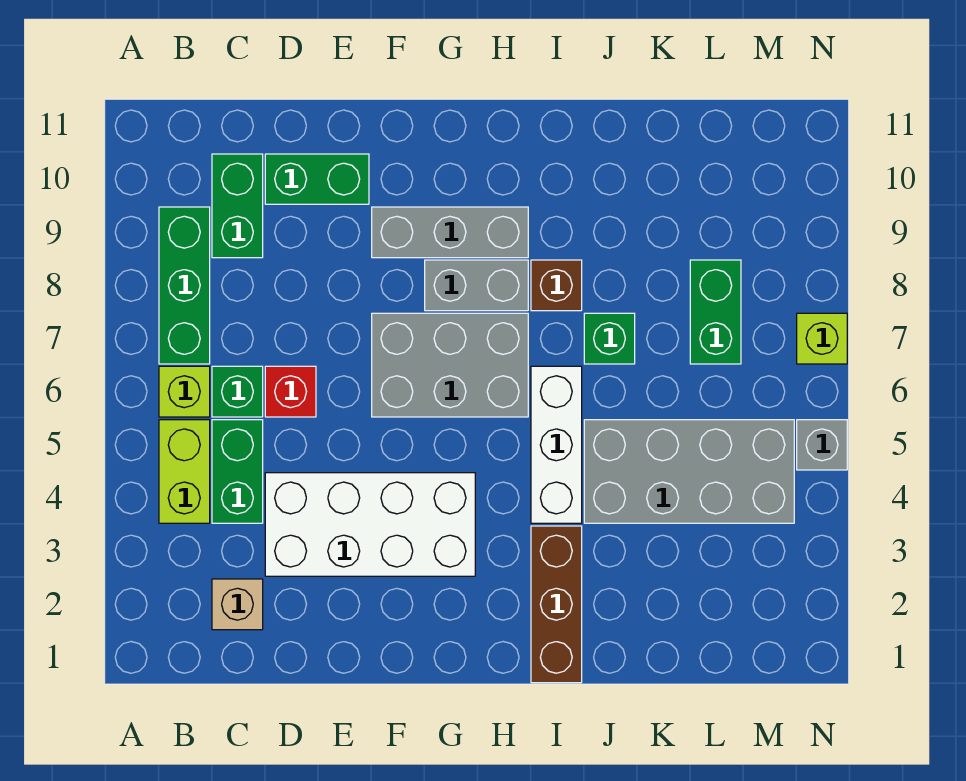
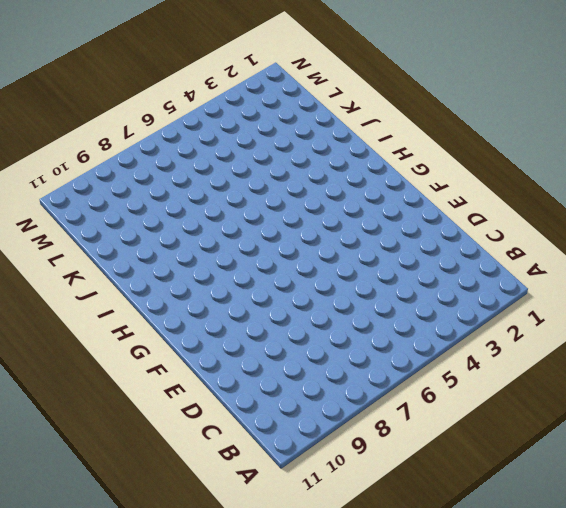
none -> lime brick B4:B5 level 1
none -> lime brick B6 level 1
none -> green brick B7:B9 level 1

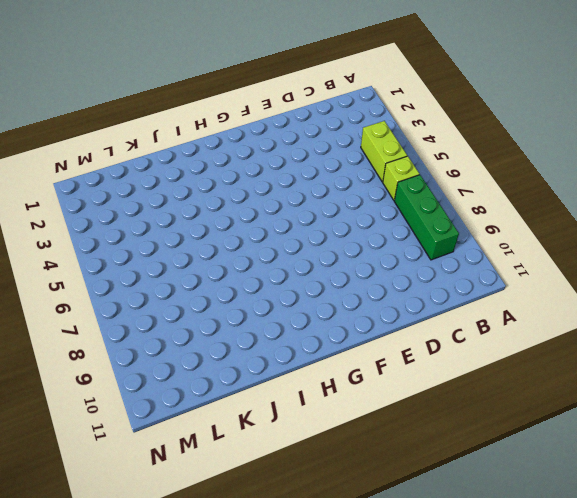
none -> tan brick C2 level 1
none -> green brick C4:C5 level 1
none -> green brick C6 level 1

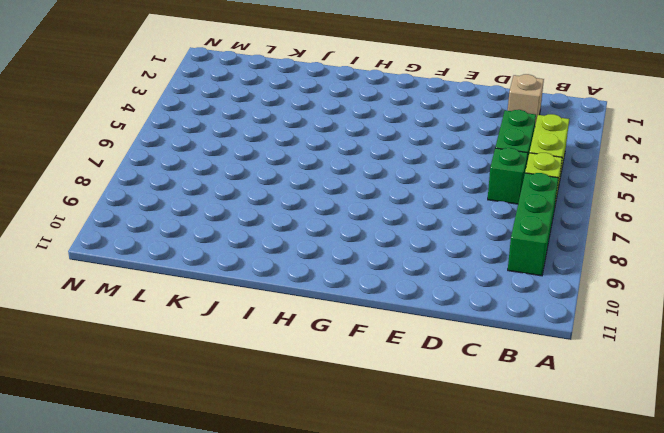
none -> green brick C9:C10 level 1
none -> white brick D3:G4 level 1
none -> red brick D6 level 1

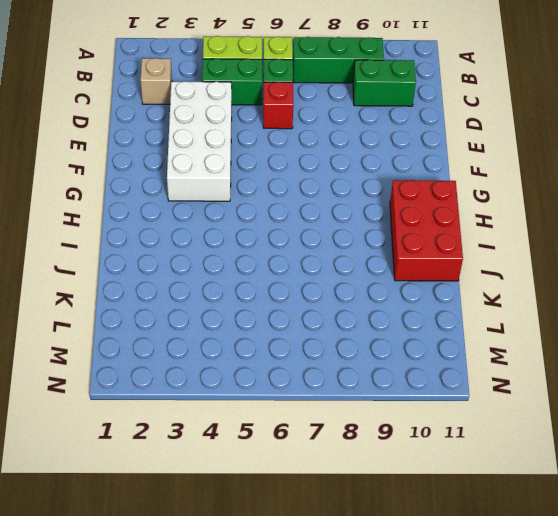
red brick H10:J11 level 1 -> none
none -> green brick D10:E10 level 1
none -> grey brick F6:H7 level 1
none -> grey brick F9:H9 level 1

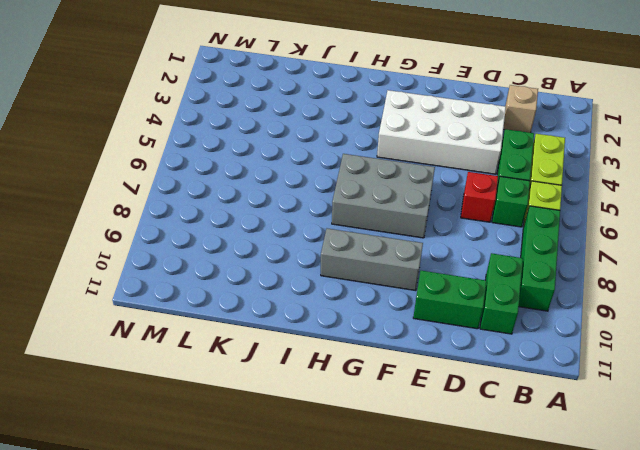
none -> grey brick G8:H8 level 1
none -> brown brick I1:I3 level 1
none -> white brick I4:I6 level 1

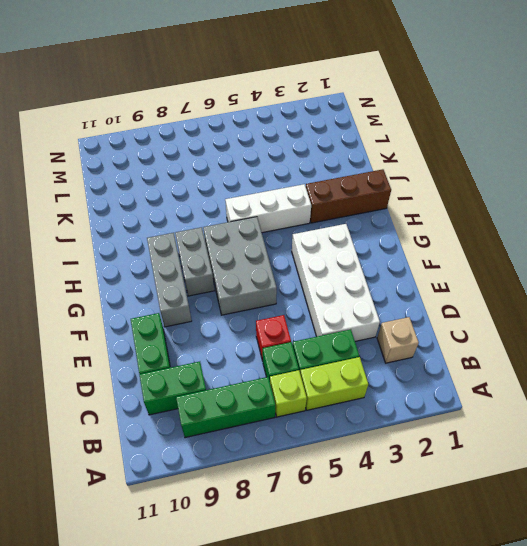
none -> brown brick I8 level 1
none -> grey brick J4:M5 level 1
none -> green brick J7 level 1

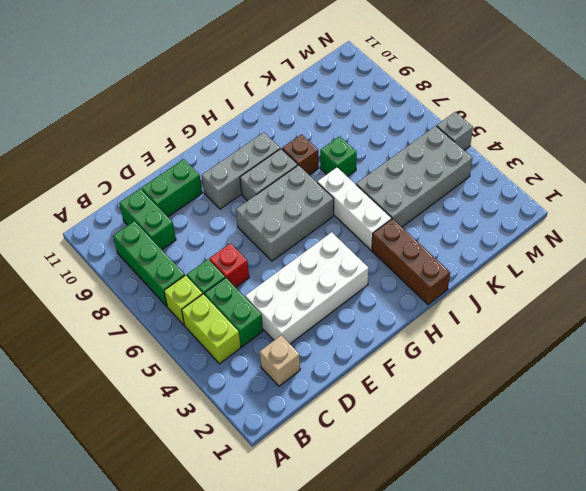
none -> green brick L7:L8 level 1
none -> lime brick N7 level 1

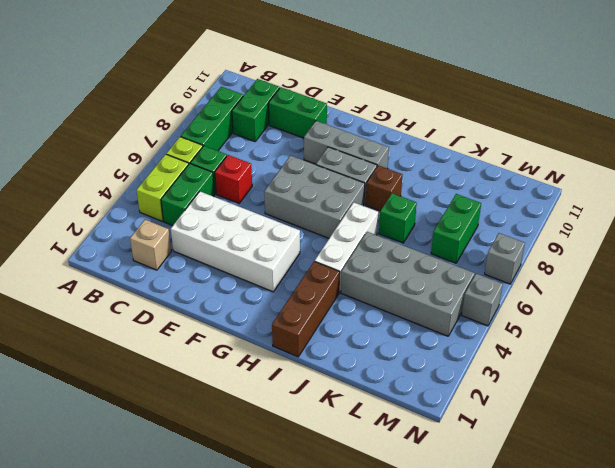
grey brick N7 level 1 -> lime brick N7 level 1

